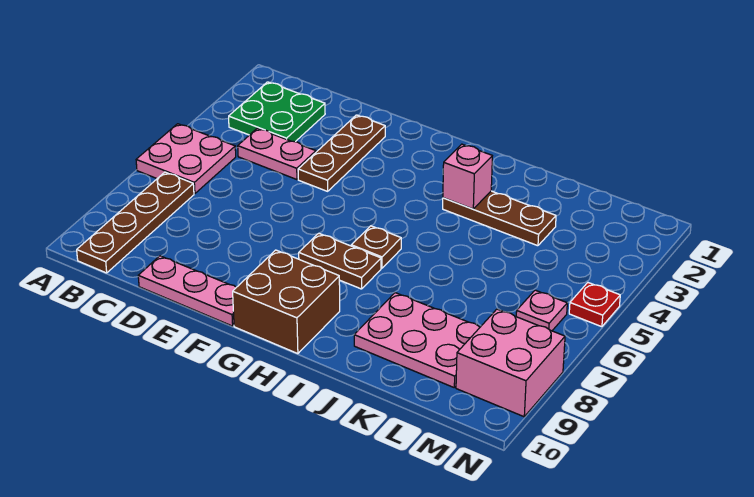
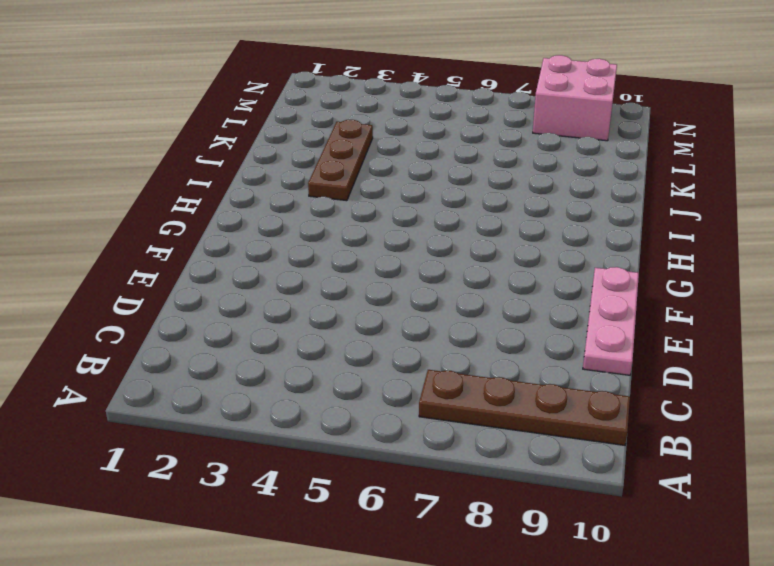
none -> pink plate A5:B6 level 1
none -> green plate B2:C3 level 1
none -> pink plate C4:D4 level 1

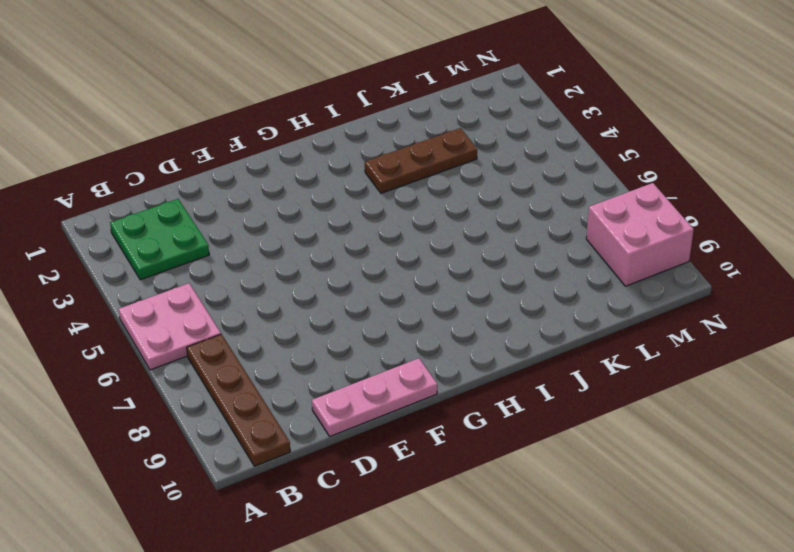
none -> pink plate C4:D4 level 1
none -> brown plate E2:E4 level 1
none -> brown plate G7:H7 level 1

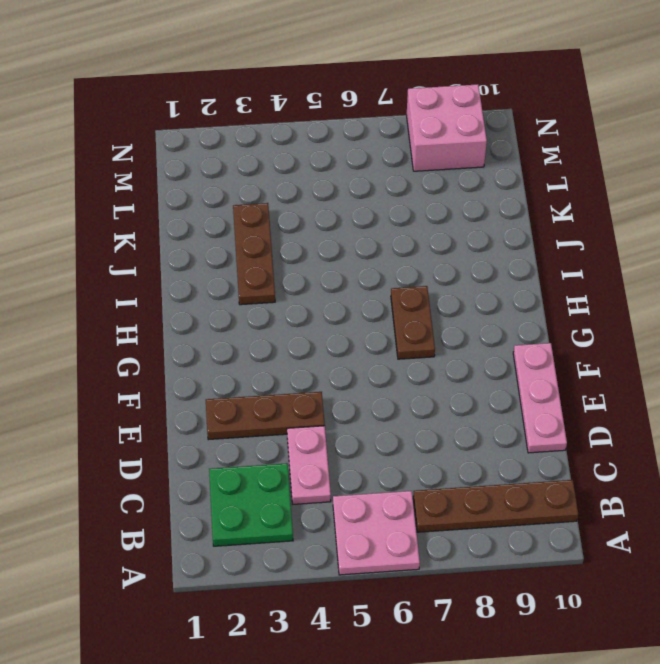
none -> brown brick G9:H10 level 1
none -> brown plate H6 level 1
none -> pink plate J8:L9 level 1

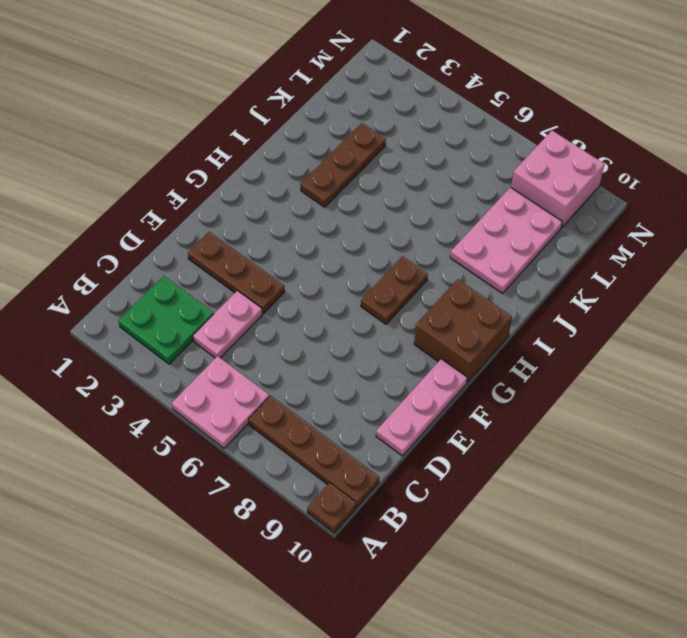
brown plate A10 level 1 -> brown plate H6 level 1
none -> pink plate M6 level 1
none -> red plate N5 level 1
none -> pink brick I3 level 2

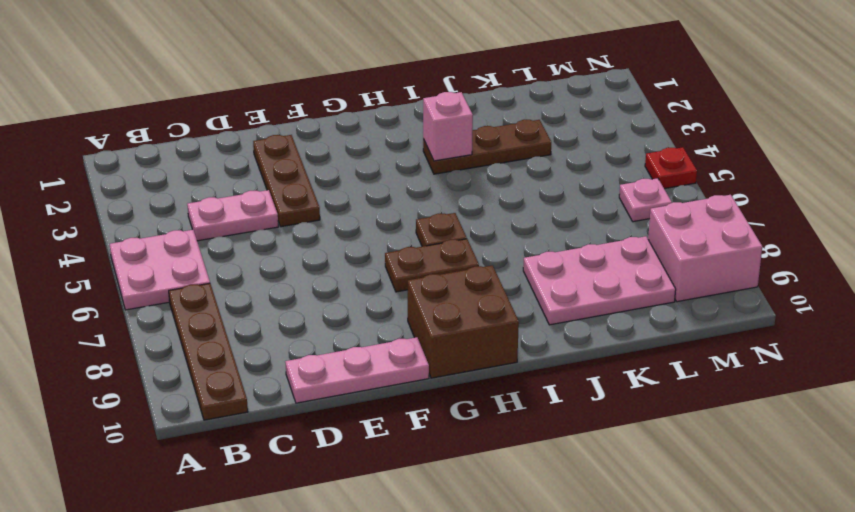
none -> green plate B2:C3 level 1

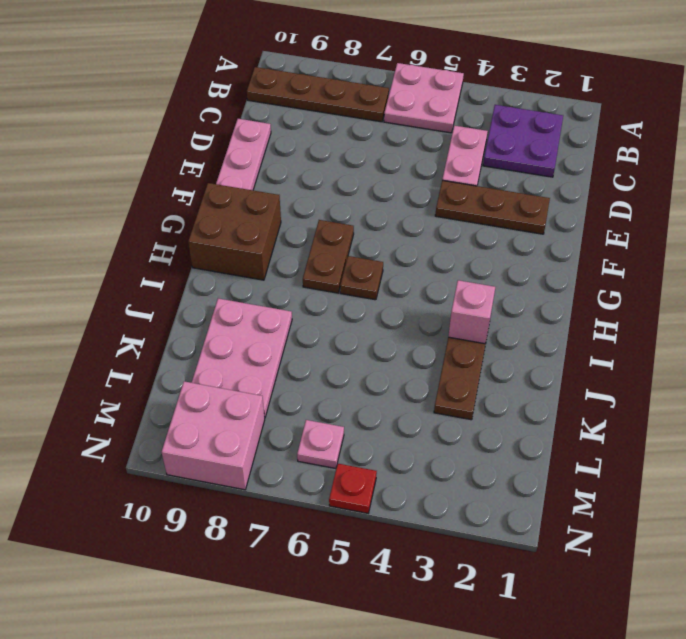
purple plate B2:C3 level 1 -> green plate B2:C3 level 1

